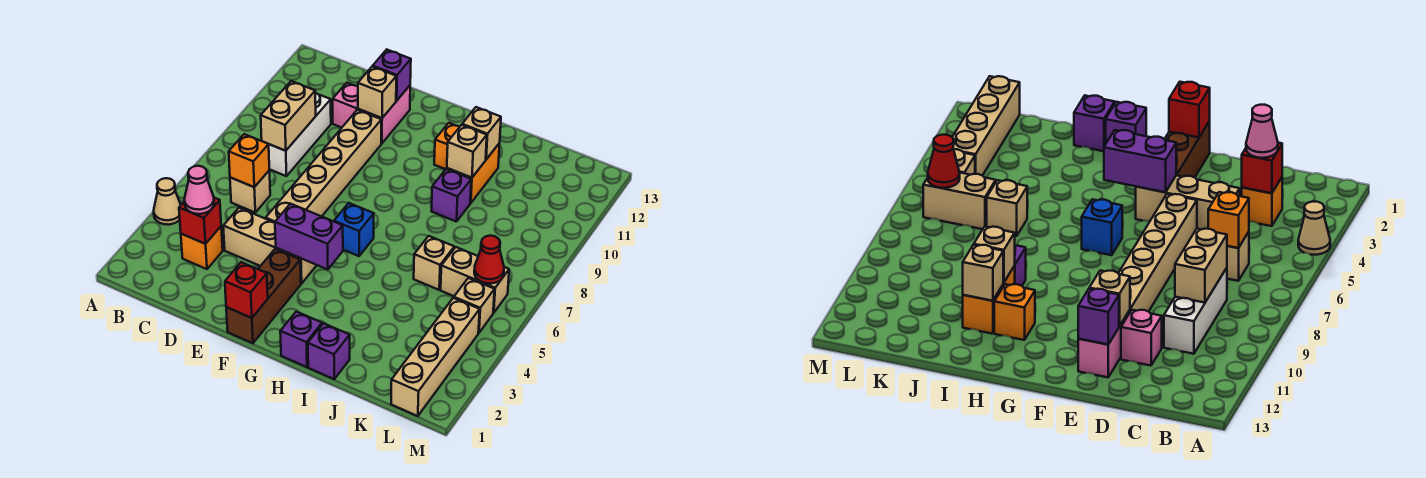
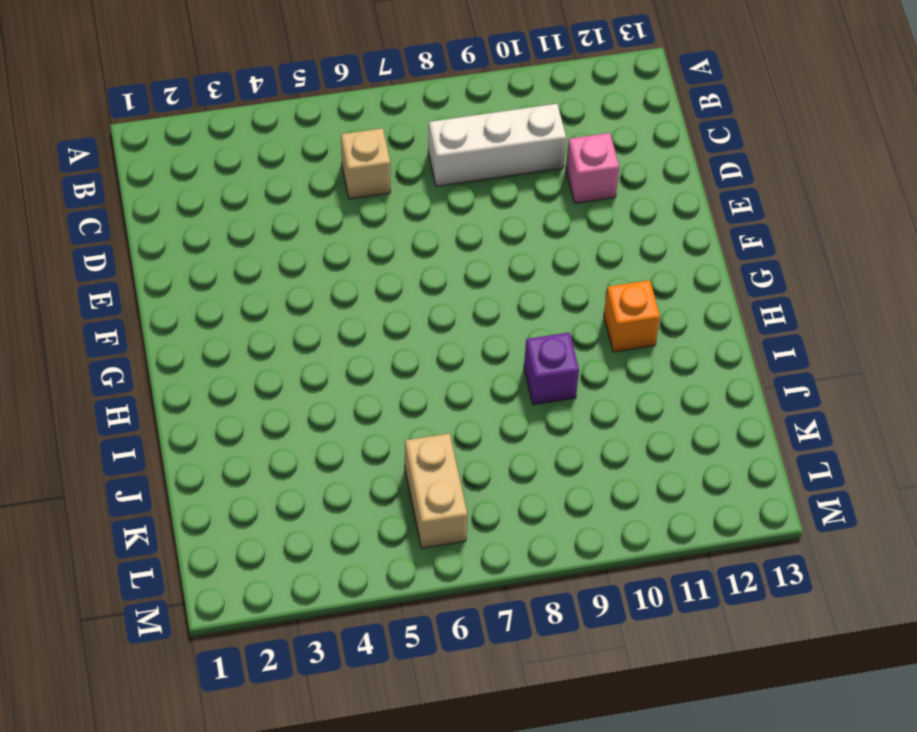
none -> tan cone A4 level 1
none -> orange brick C3 level 1
none -> tan brick D4:F4 level 1
none -> tan brick E5:E10 level 1

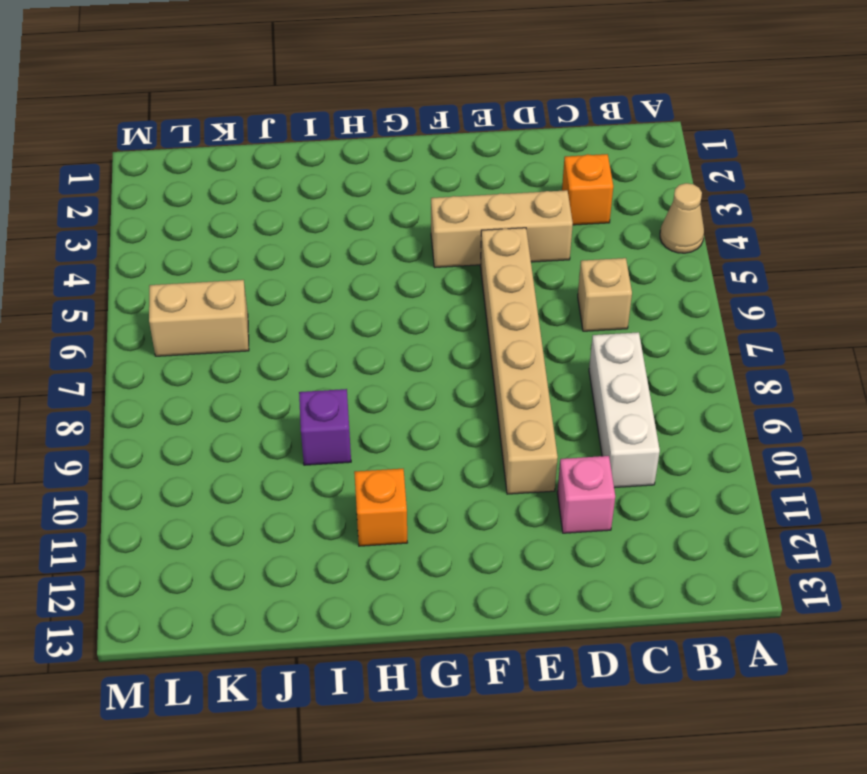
none -> pink brick E11:E12 level 1
none -> brown brick F1:F3 level 1
none -> blue brick G6 level 1
none -> purple brick H1 level 1

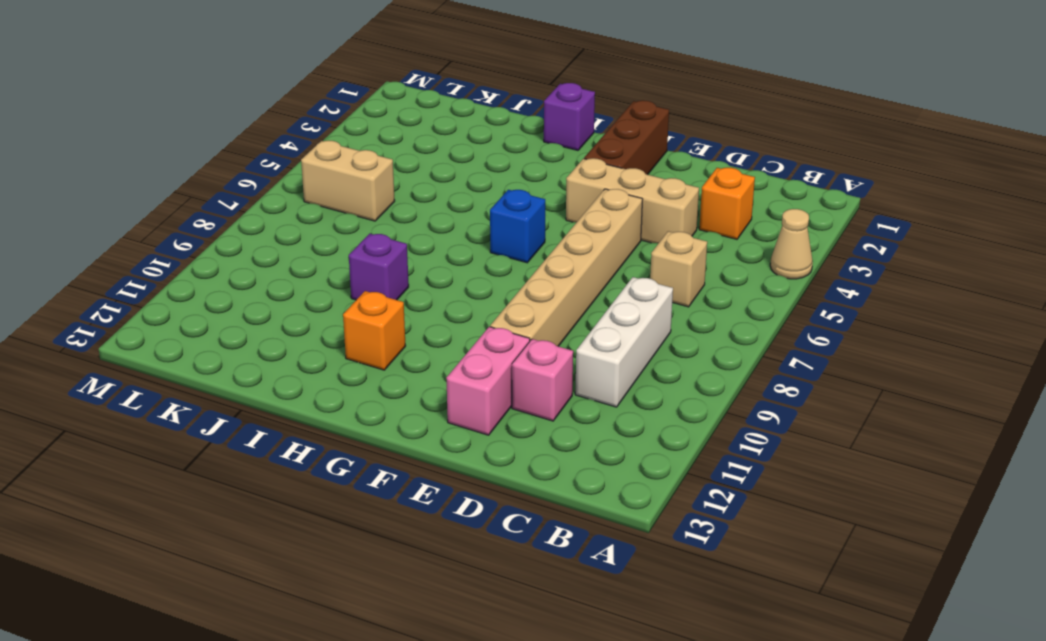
none -> purple brick I1 level 1
none -> orange brick I10:I11 level 1
none -> tan brick J6 level 1
none -> tan brick L1:L4 level 1

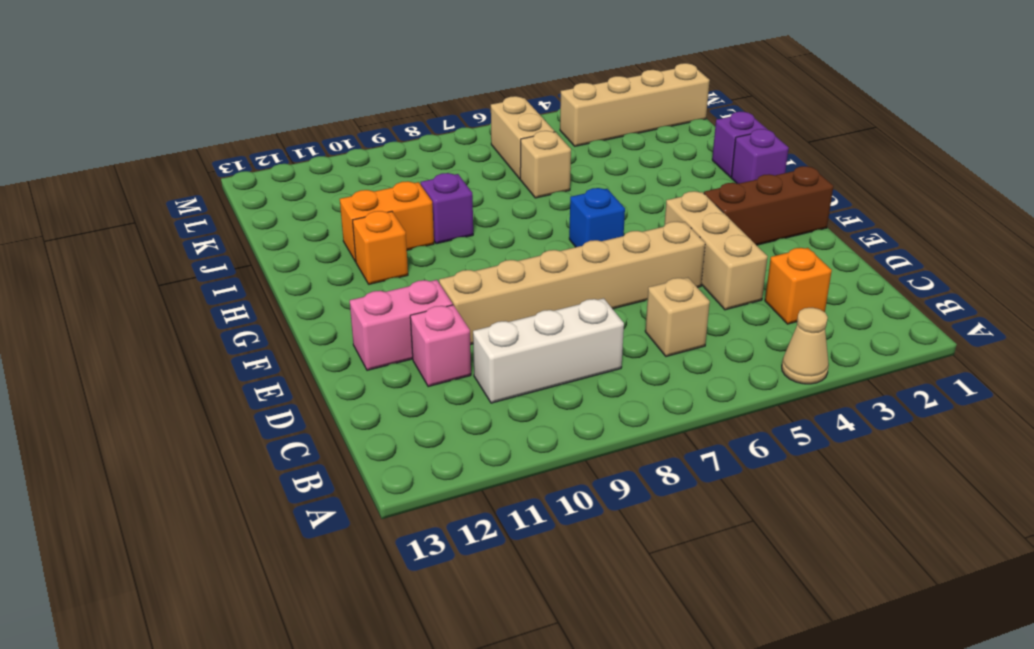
none -> tan brick L5 level 1
none -> red brick C3 level 2
none -> orange brick C6 level 2
none -> tan brick C8:C9 level 2

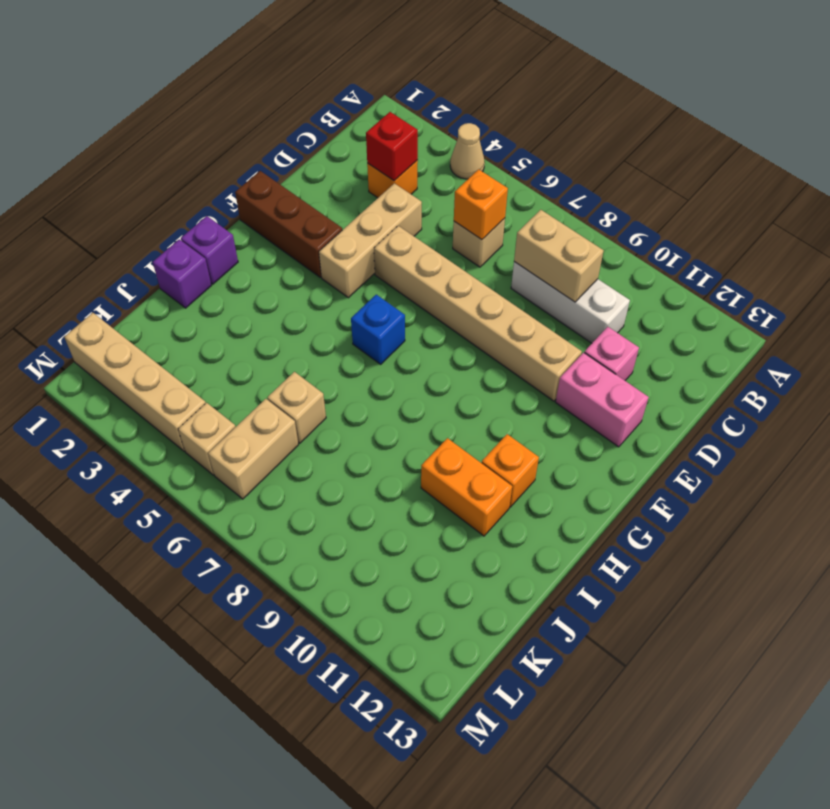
none -> purple brick I9 level 1
none -> tan brick E11 level 2
none -> purple brick E12 level 2
none -> red brick F1 level 2

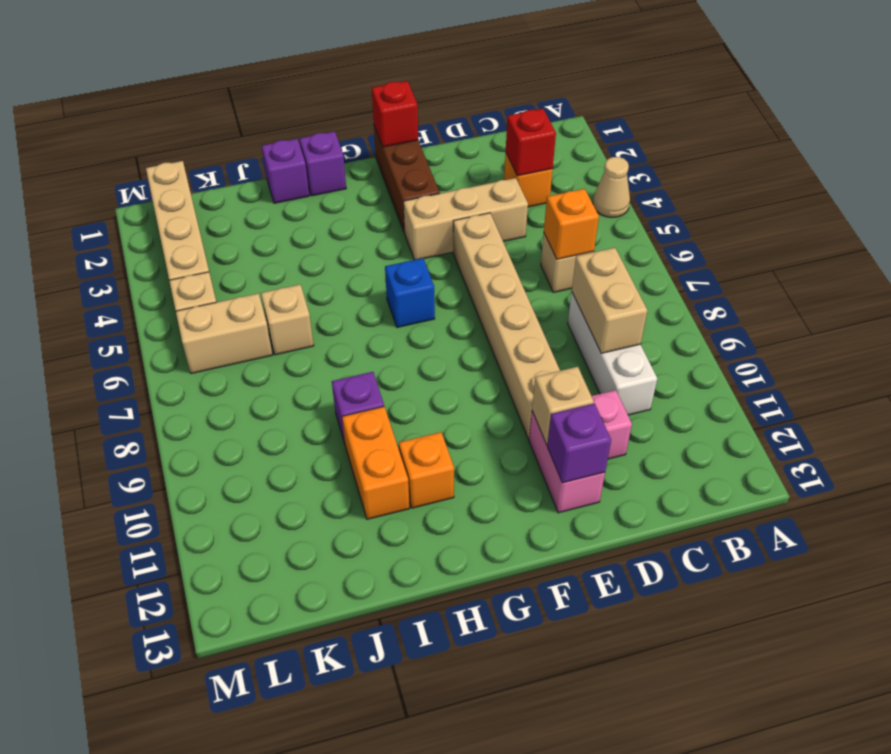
none -> purple brick F4:G4 level 2
none -> tan brick I10 level 2
none -> tan brick I11 level 2
none -> red cone L6 level 2

